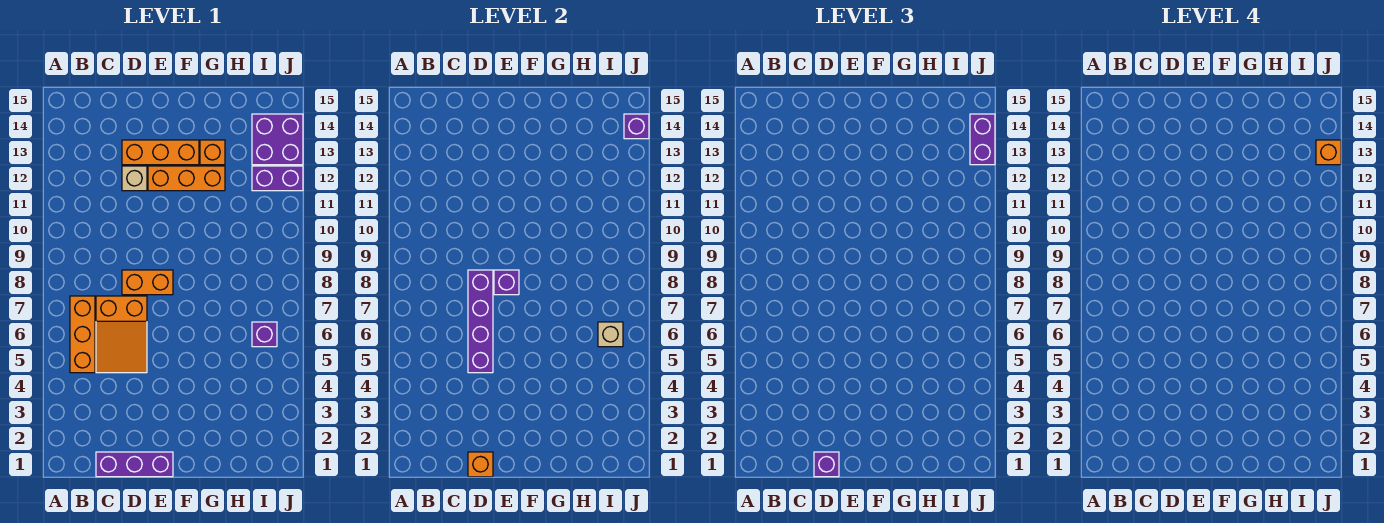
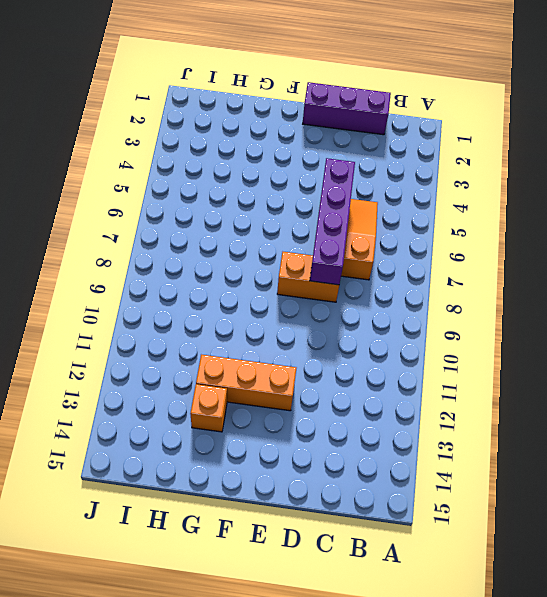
none -> orange brick B5:B7 level 1
none -> tan brick D12 level 1
none -> orange brick D13:F13 level 1

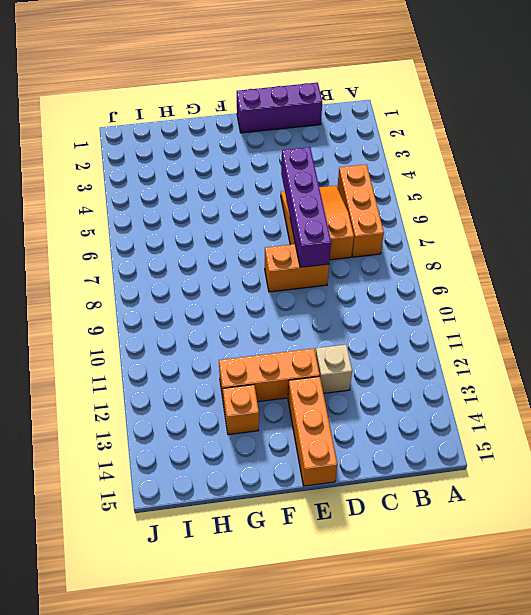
orange brick E13:E15 level 1 -> orange brick D13:F13 level 1
none -> purple brick I6 level 1
none -> purple brick I12:J12 level 1
none -> purple brick I13:J14 level 1

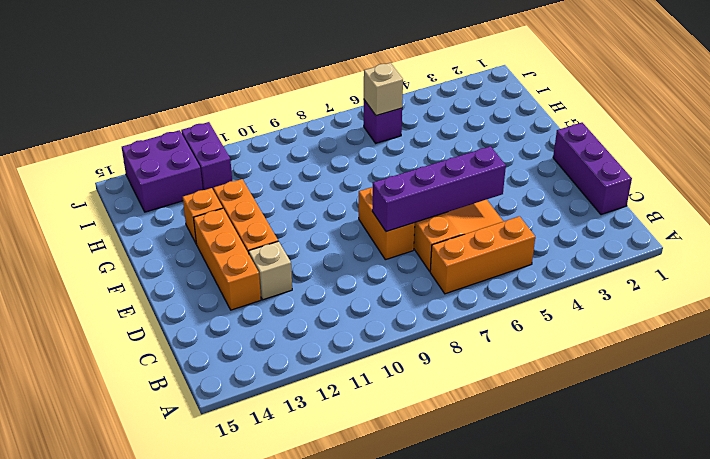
none -> orange brick D1 level 2
none -> purple brick E8 level 2
none -> purple brick J14 level 2

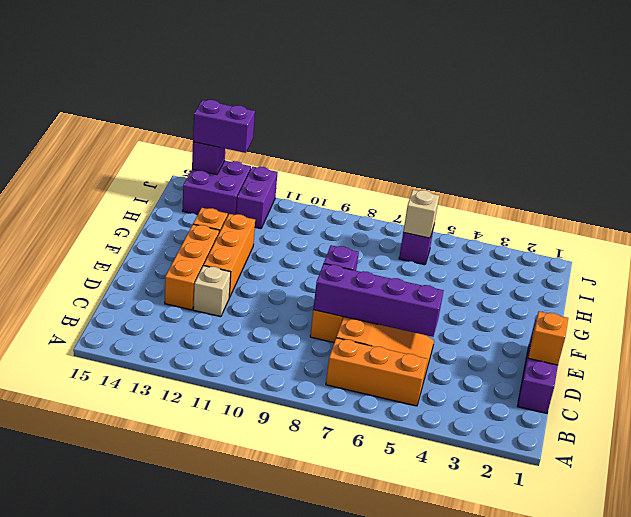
none -> purple brick D1 level 3
none -> orange brick J13 level 4

